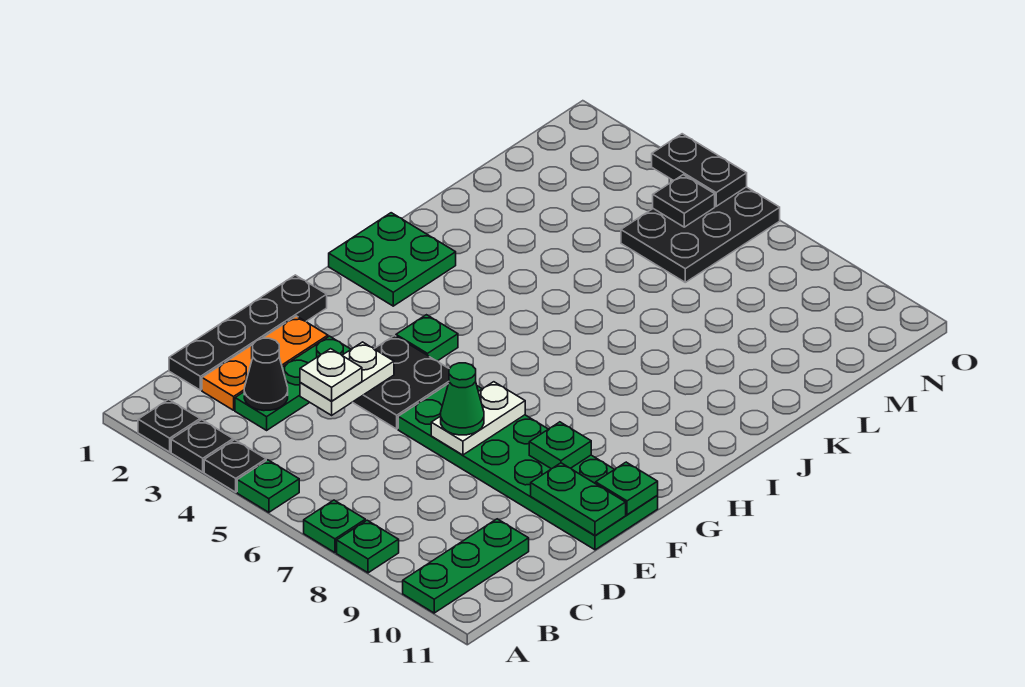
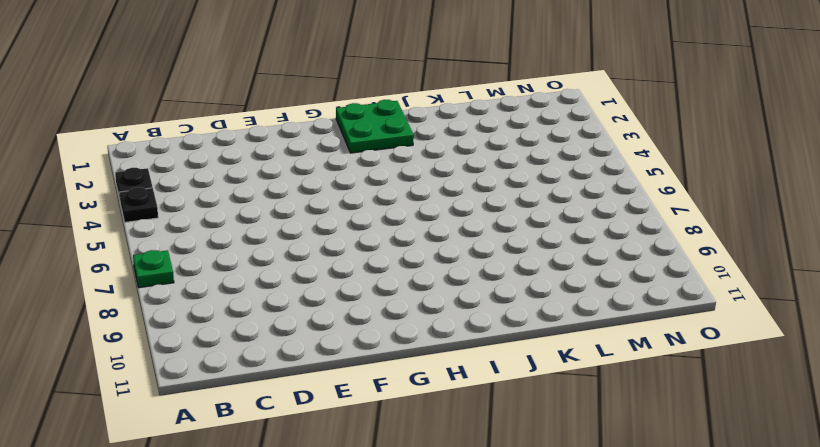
none -> black plate A2 level 1
none -> green plate A5 level 1
none -> green plate A8 level 1

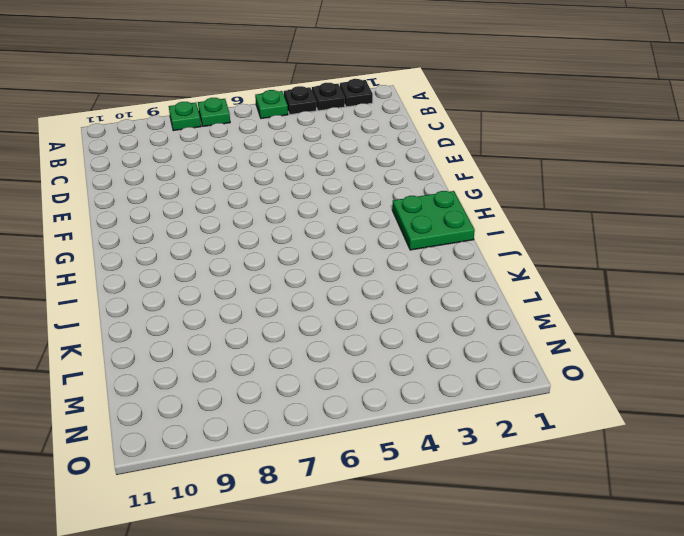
none -> green plate A10:C10 level 1
none -> black plate C1:F1 level 1
none -> orange plate C2:E2 level 1

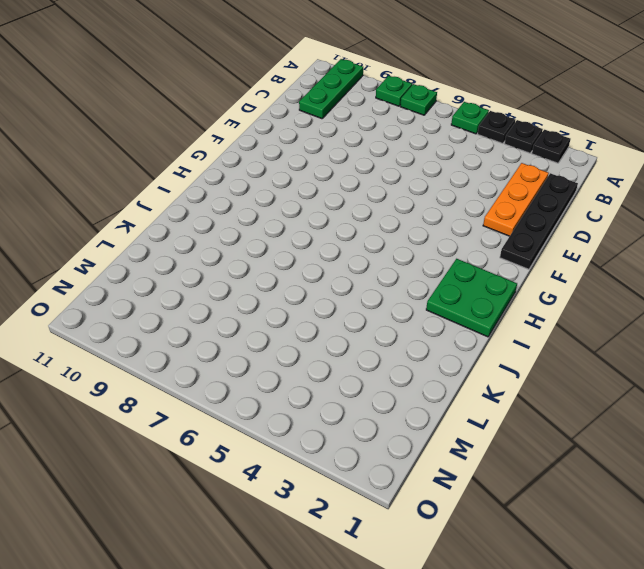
none -> green plate C3:E3 level 1
none -> black plate E4:F5 level 1
none -> green plate E6:F11 level 1

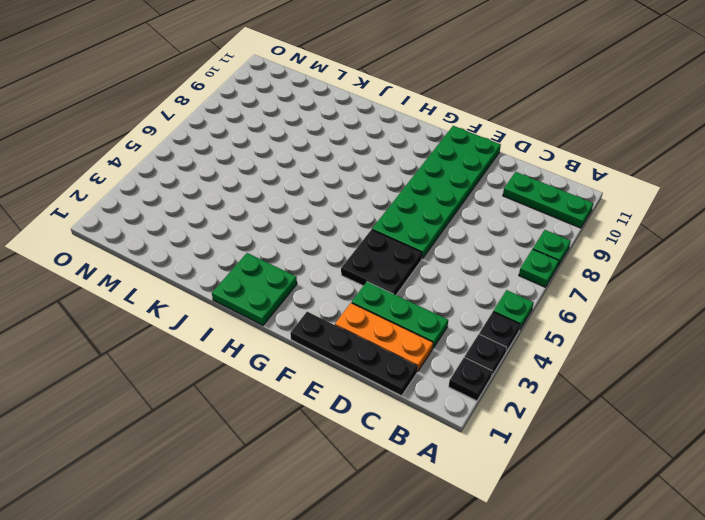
none -> green plate G4 level 1
none -> black plate M5:O6 level 1
none -> black cone C3 level 2

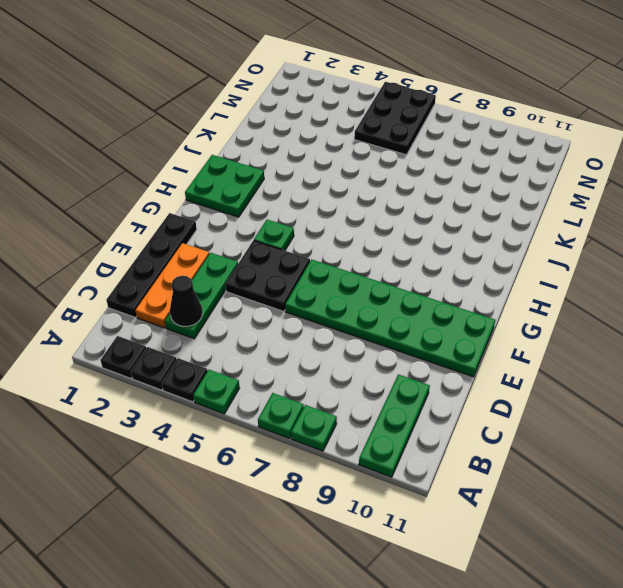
none -> white plate D4:E4 level 2
none -> white plate E7:F7 level 2
none -> green plate E10:E11 level 2

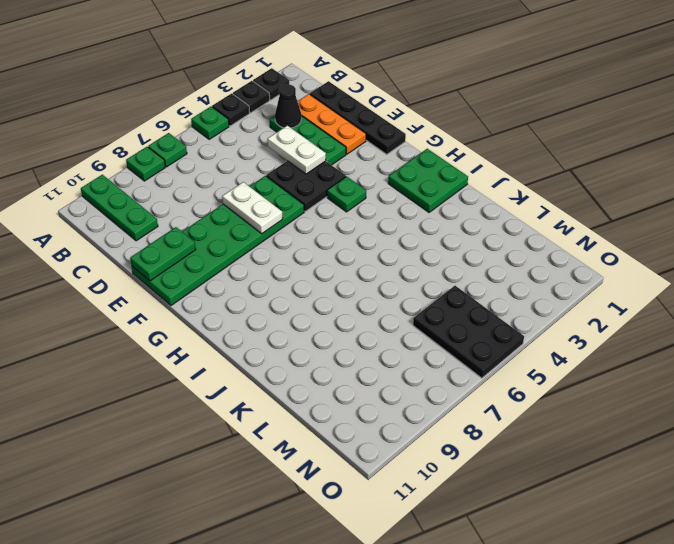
none -> green plate F9 level 2
none -> green plate F11 level 2
none -> black plate N5 level 2

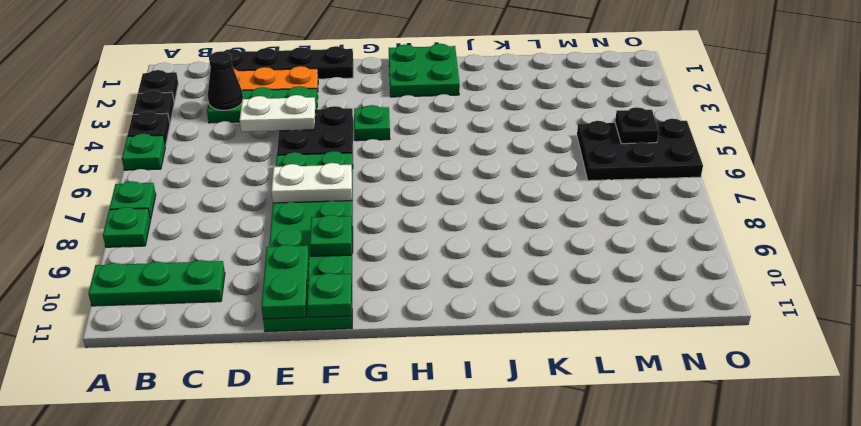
none -> black plate O4:O5 level 2
none -> white plate D4 level 3
none -> green cone E7 level 3

